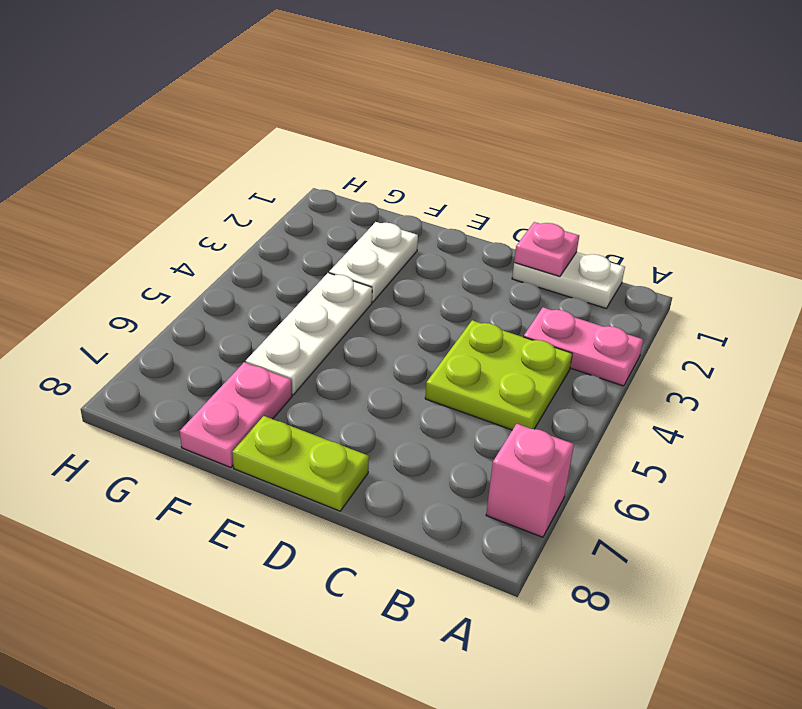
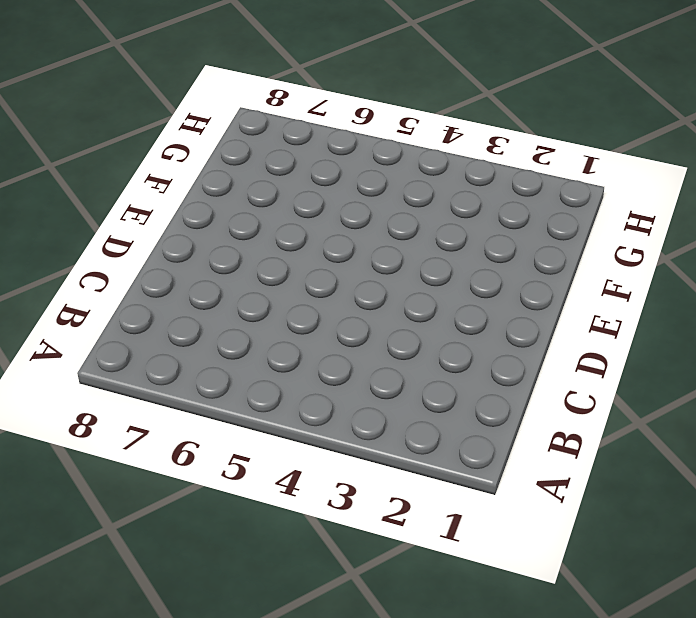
none -> pink plate A3:B3 level 1
none -> pink brick A7 level 1

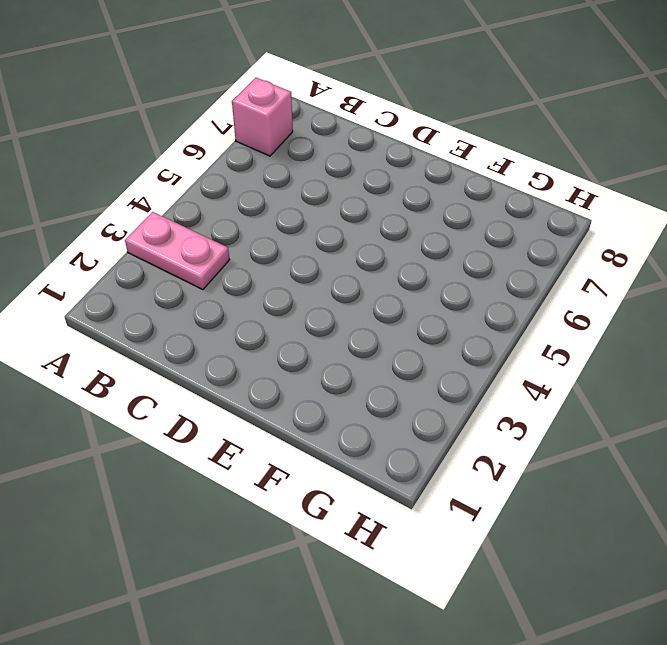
none -> white plate B1:C1 level 1
none -> lime plate B4:C5 level 1

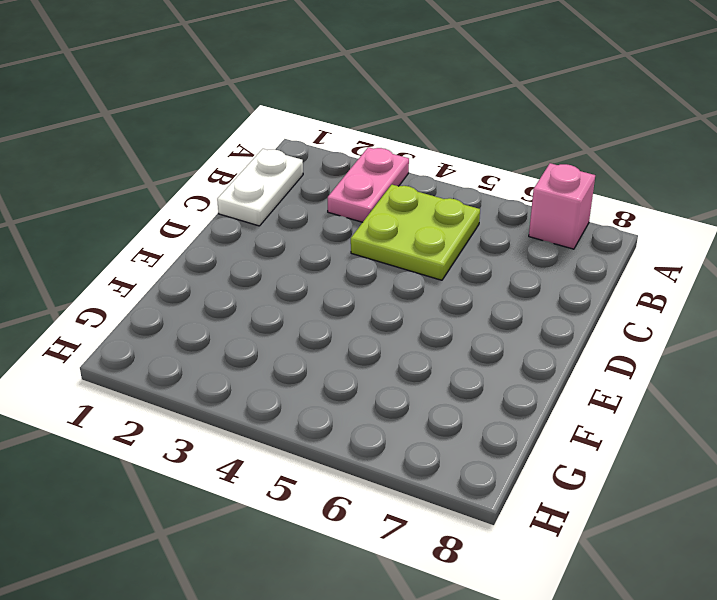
none -> lime plate D8:E8 level 1
none -> white plate F2:F3 level 1

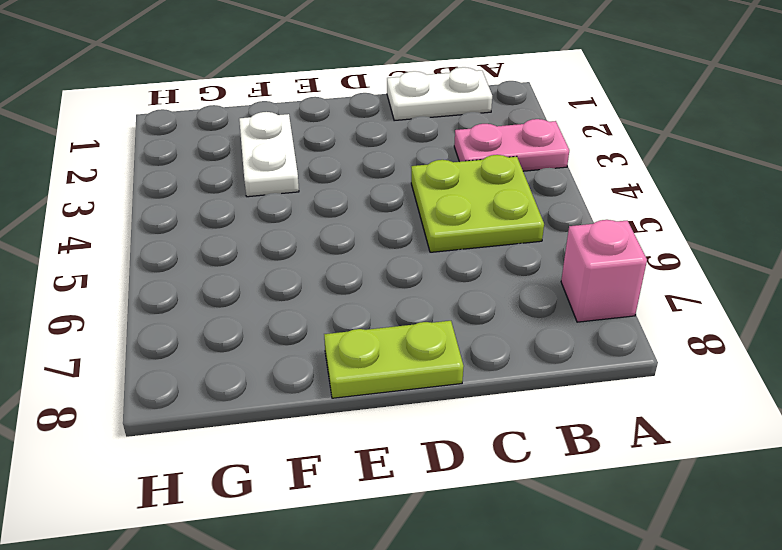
none -> white plate F4:F6 level 1
none -> pink plate F7:F8 level 1

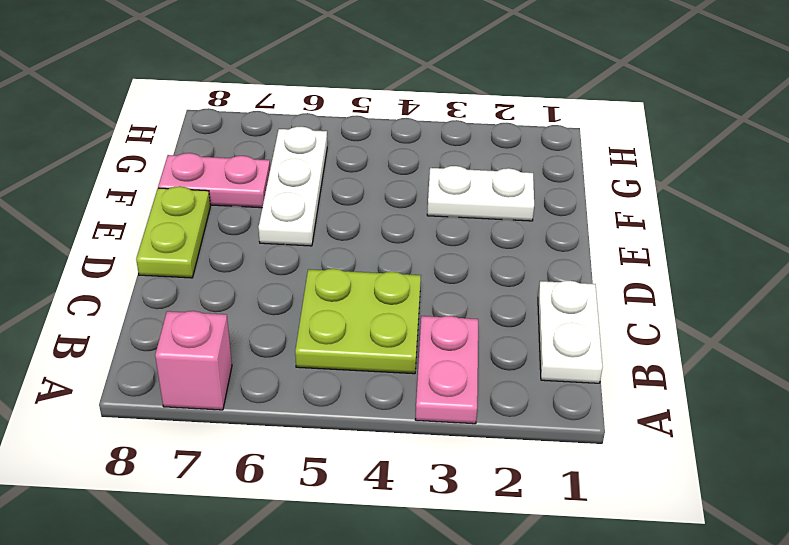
white plate E6:G6 level 1 -> white plate F4:F6 level 1
none -> pink plate C1 level 2

